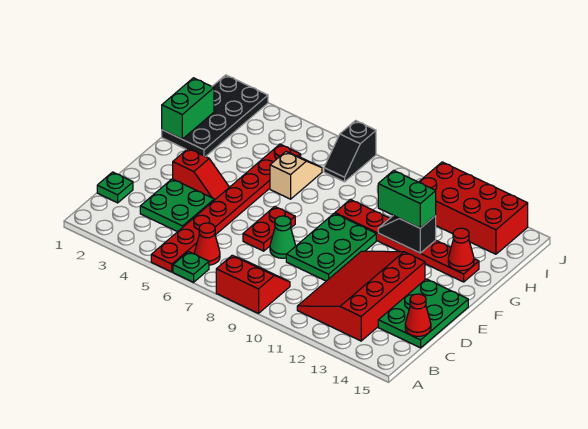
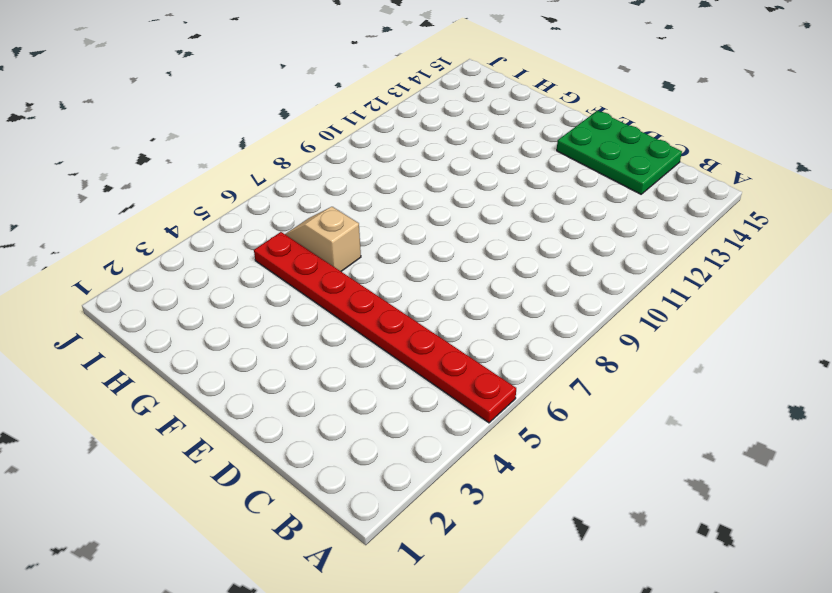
none -> green plate A6 level 1
none -> red slope A8:B9 level 1 top A
none -> red cone B6 level 1

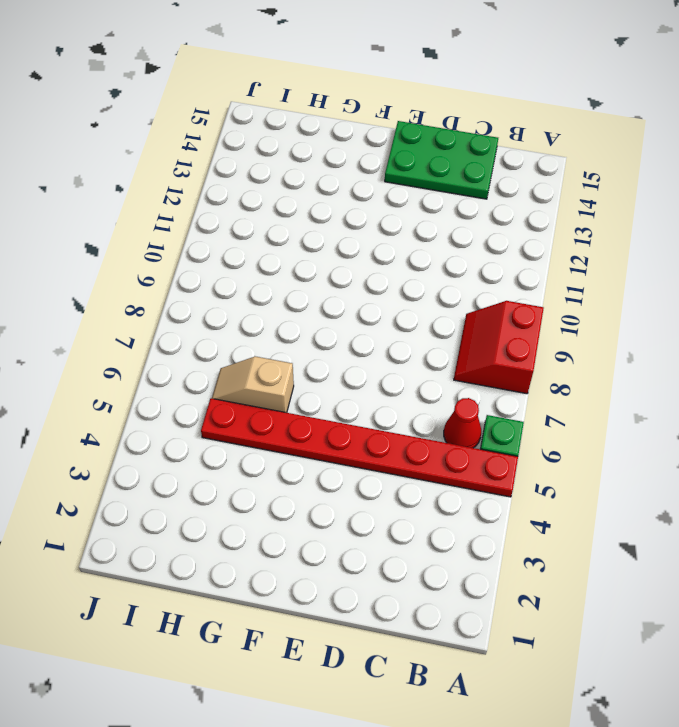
none -> red slope B11:E13 level 1 top 13
none -> green plate C1 level 1
none -> green plate C3:D4 level 1

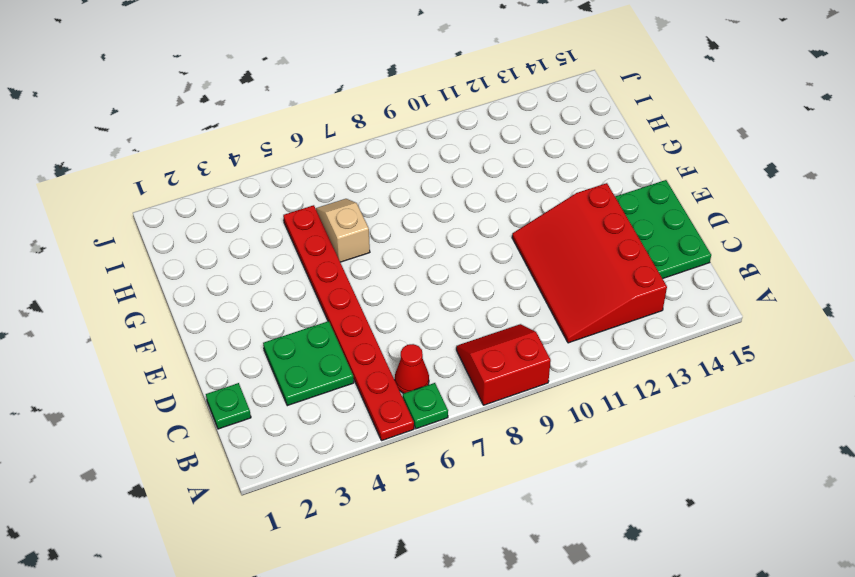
none -> red plate D7:E7 level 1
none -> green cone D8 level 1
none -> green plate D9:F10 level 1

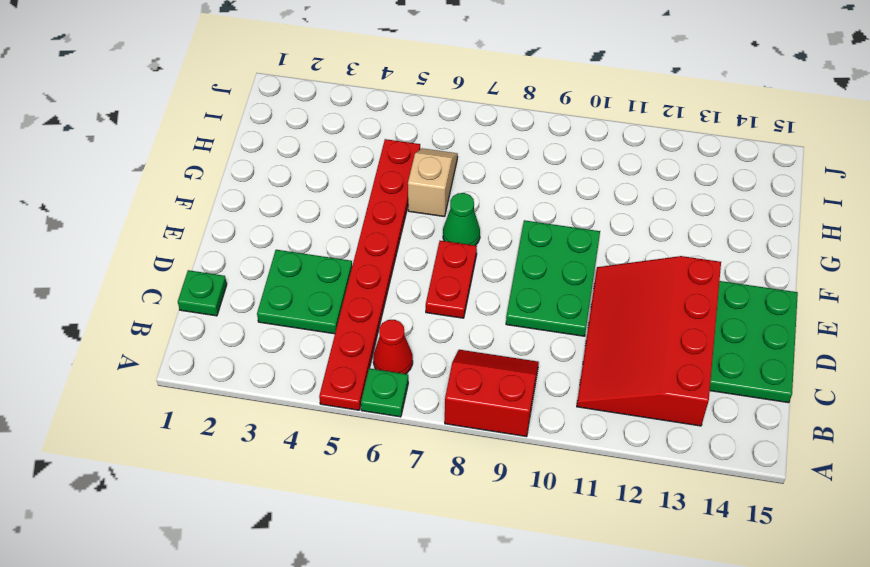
green cone F7 level 1 -> green cone D8 level 1
none -> red slope E3:E4 level 1 top 3
none -> black plate G1:J2 level 1
none -> red plate G9:G14 level 1

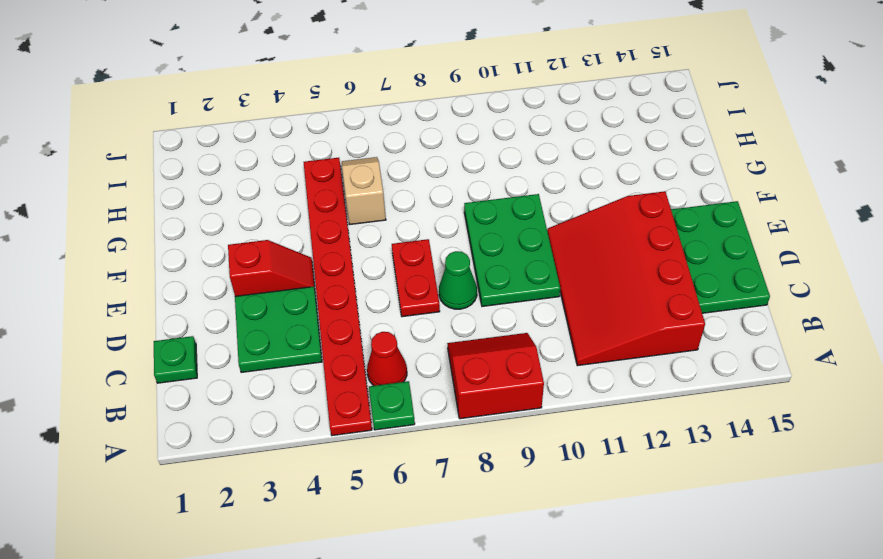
none -> black plate G1:J2 level 1
none -> red plate G9:G14 level 1
none -> black slope I7:J7 level 1 top J

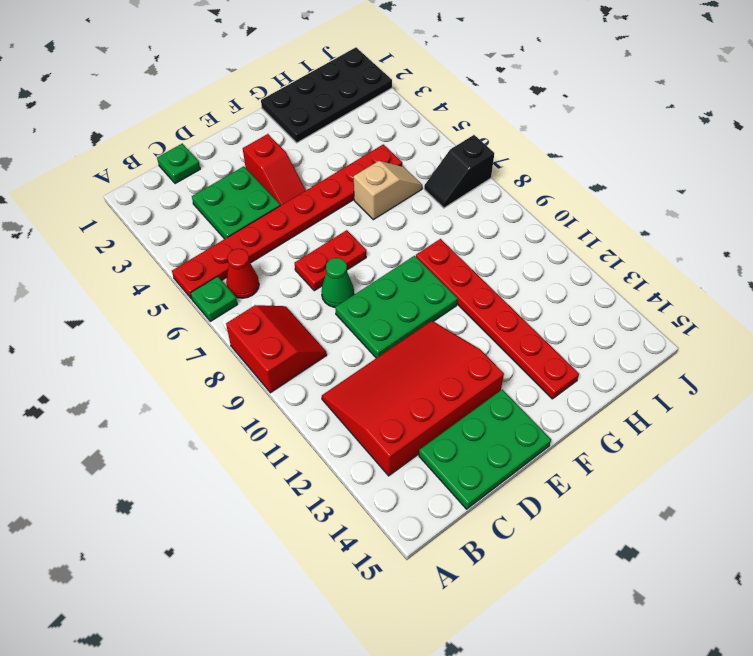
none -> red brick I11:J14 level 1
none -> red cone C15 level 2
none -> green brick G1:H1 level 2

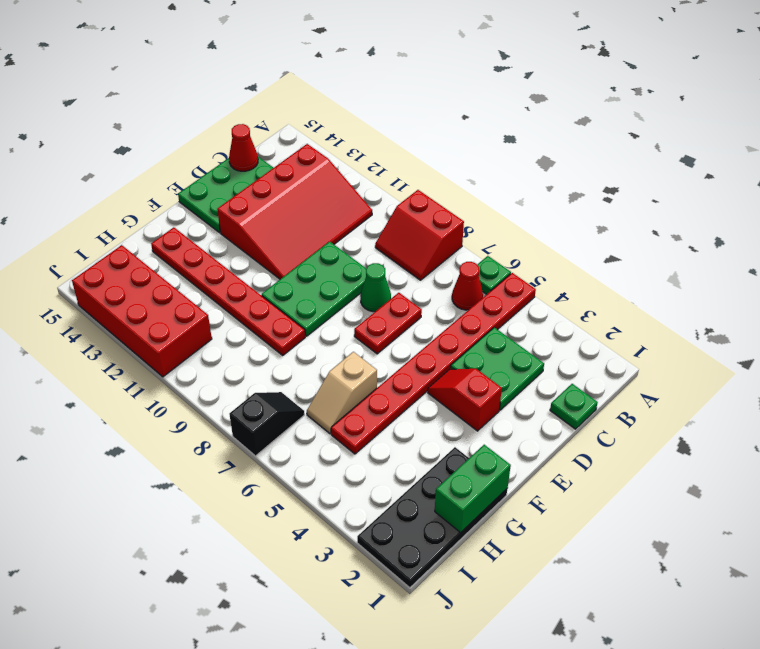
none -> black slope G11:G12 level 2 top 12
none -> red cone G14 level 2
none -> green brick G11:G12 level 3

